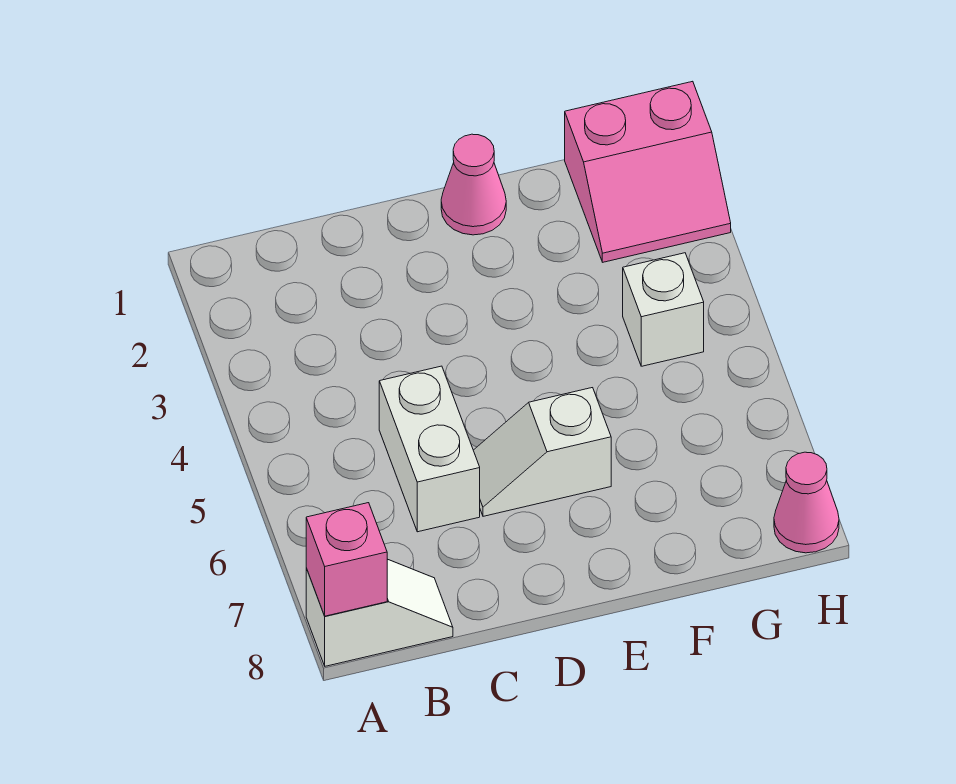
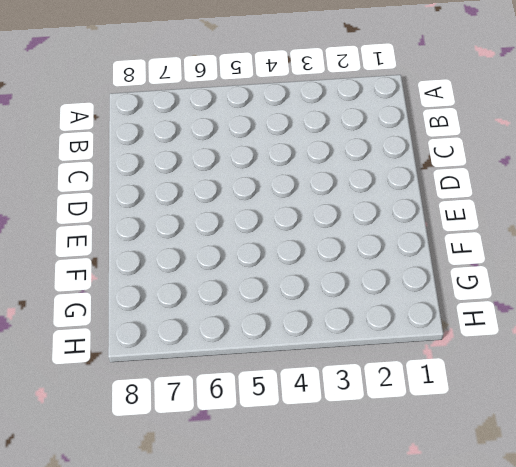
none -> white slope A8:B8 level 1 top A
none -> white brick C5:C6 level 1

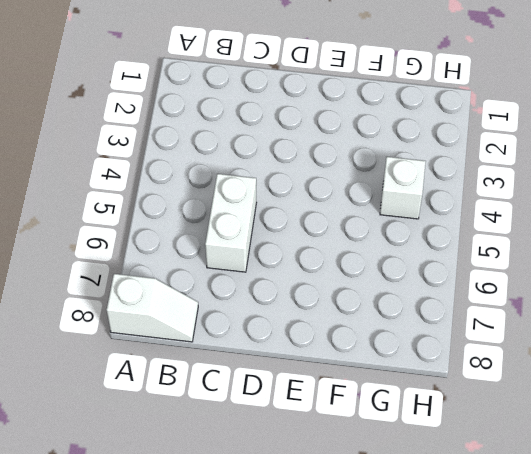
none -> white slope D6:E6 level 1 top E
none -> pink cone E1 level 1

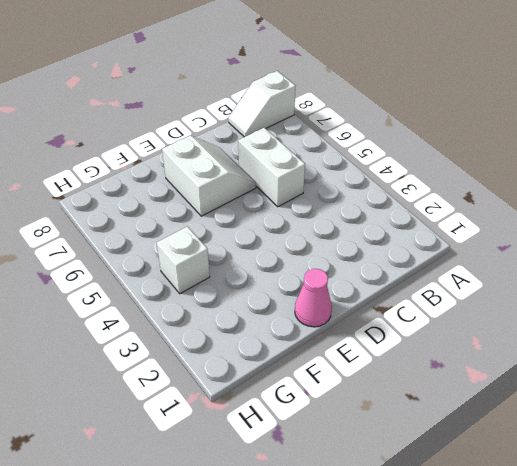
white slope D6:E7 level 1 top E -> white slope D6:E6 level 1 top E
none -> pink slope G1:H2 level 1 top 1
none -> pink cone H8 level 1

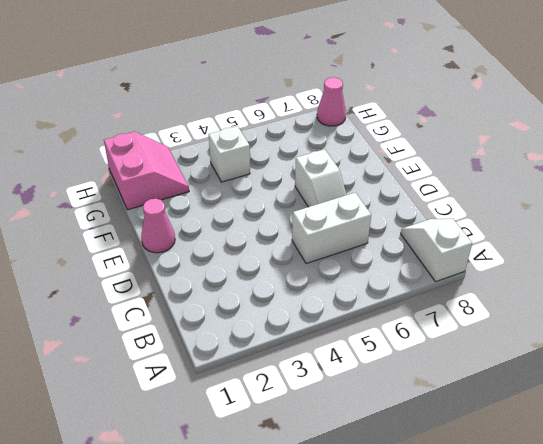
none -> pink brick A8 level 2

